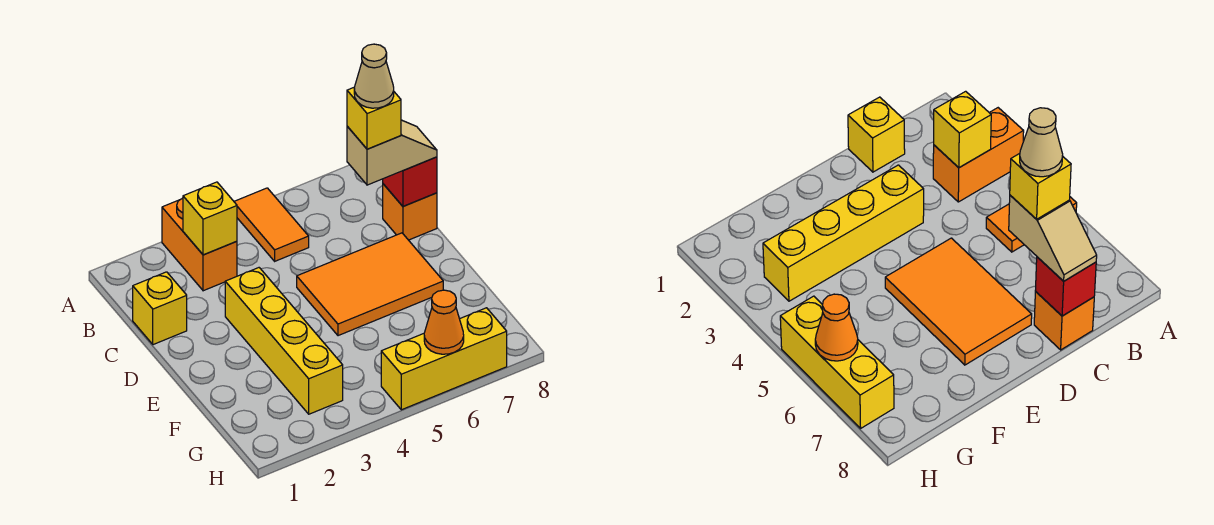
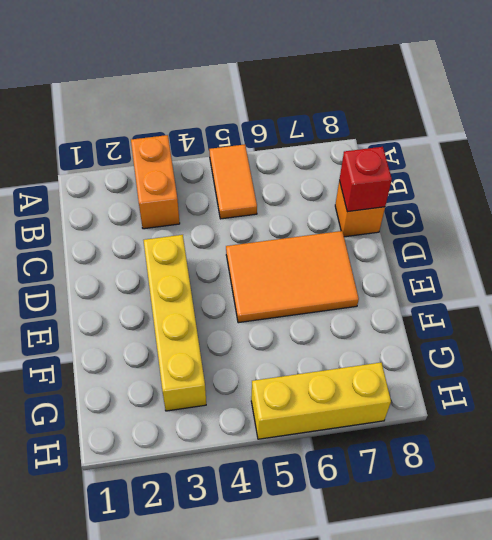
none -> yellow brick C1 level 1
none -> yellow brick B3 level 2
none -> orange cone H6 level 2

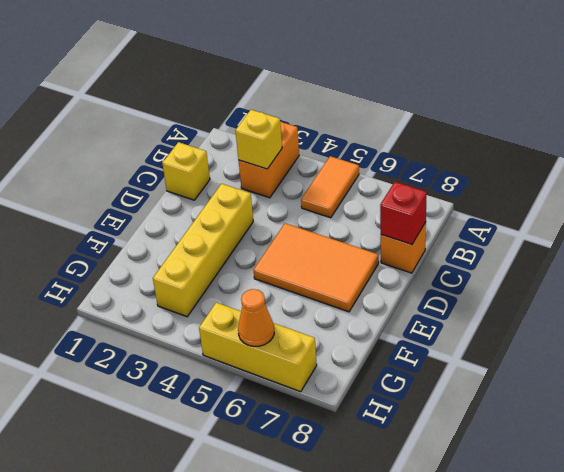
none -> tan slope C7:C8 level 3 top 7
none -> yellow brick C7 level 4
none -> tan cone C7 level 5

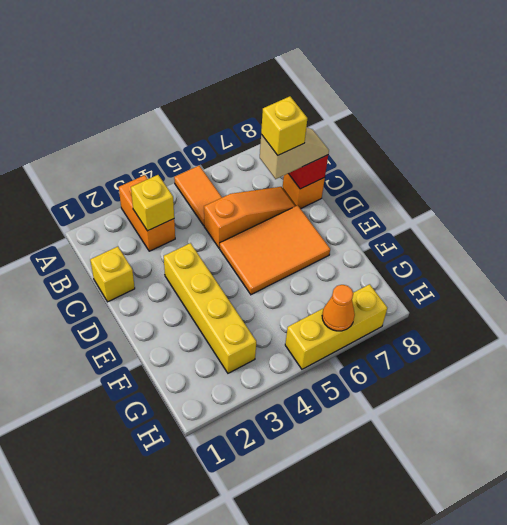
orange slope C5:C7 level 1 top 5 -> none
none -> tan cone C7 level 5

